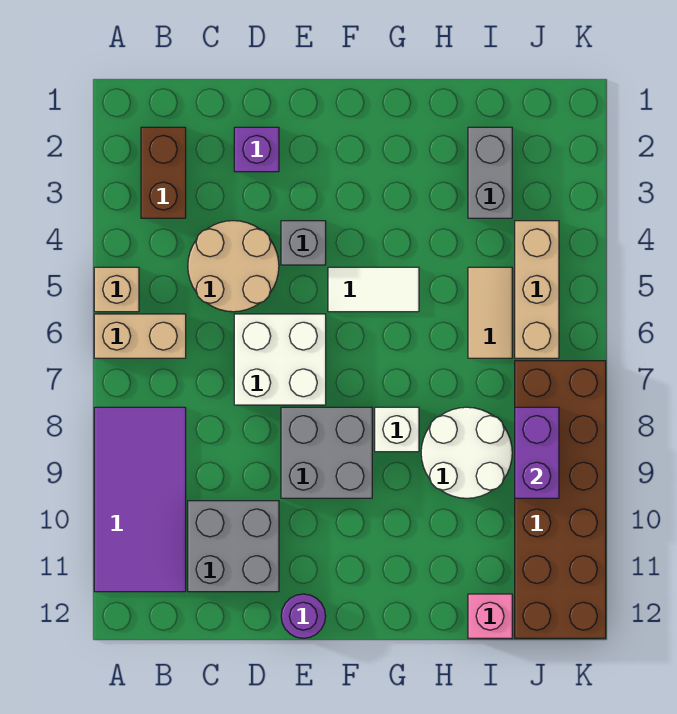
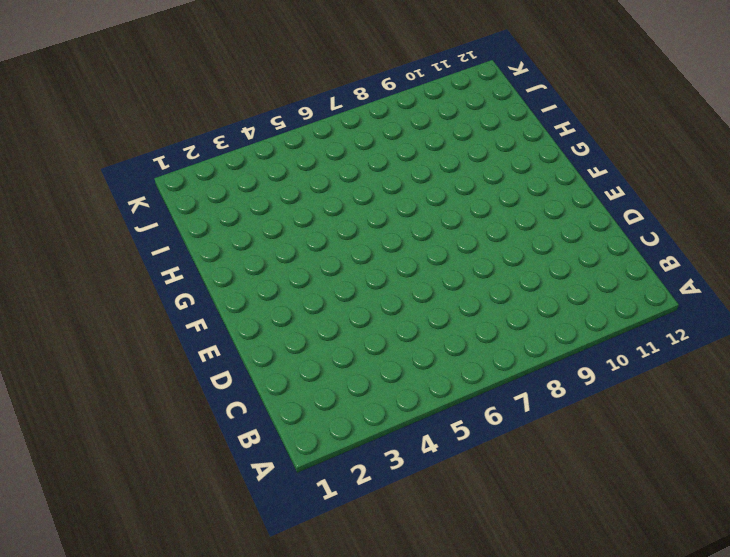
none -> tan brick A5 level 1
none -> tan brick A6:B6 level 1
none -> purple tile A8:B11 level 1

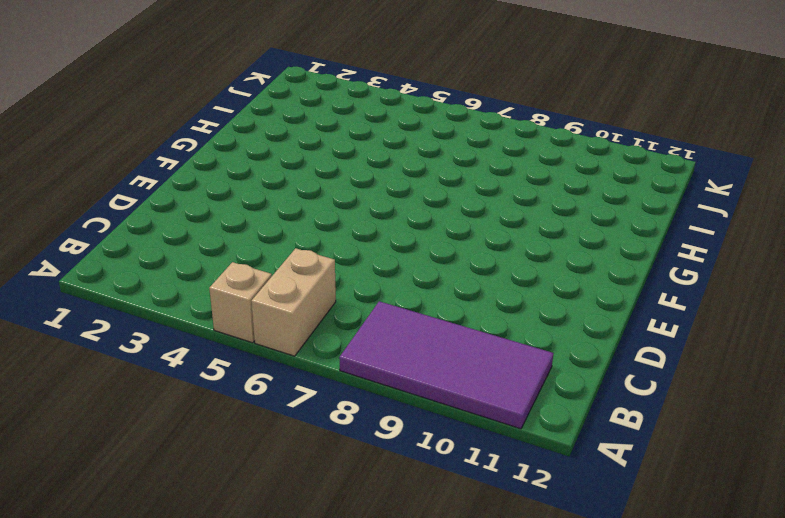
none -> brown brick B2:B3 level 1
none -> tan round brick C4:D5 level 1
none -> grey brick C10:D11 level 1

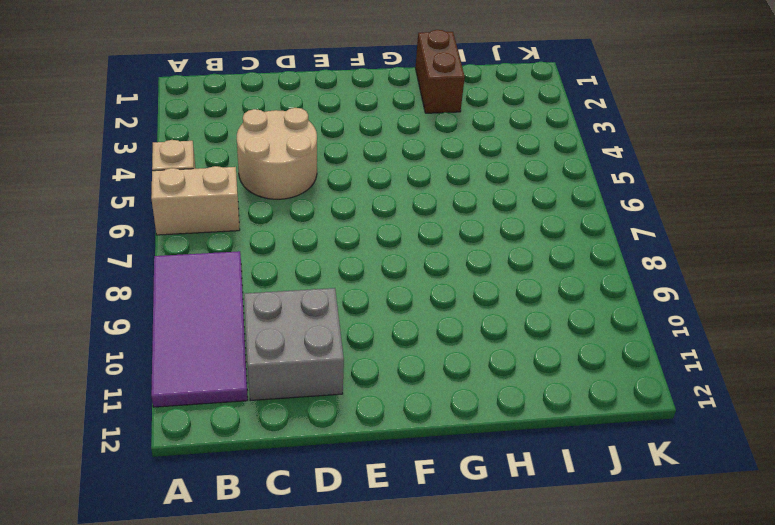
brown brick H1:H2 level 1 -> brown brick B2:B3 level 1
none -> purple brick D2 level 1
none -> white brick D6:E7 level 1
none -> grey brick E4 level 1

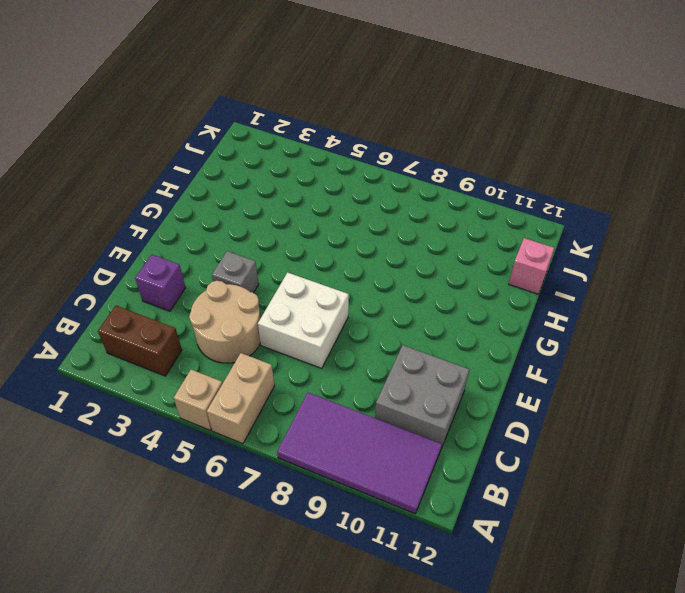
none -> grey brick E8:F9 level 1
none -> purple round brick E12 level 1
none -> white tile F5:G5 level 1

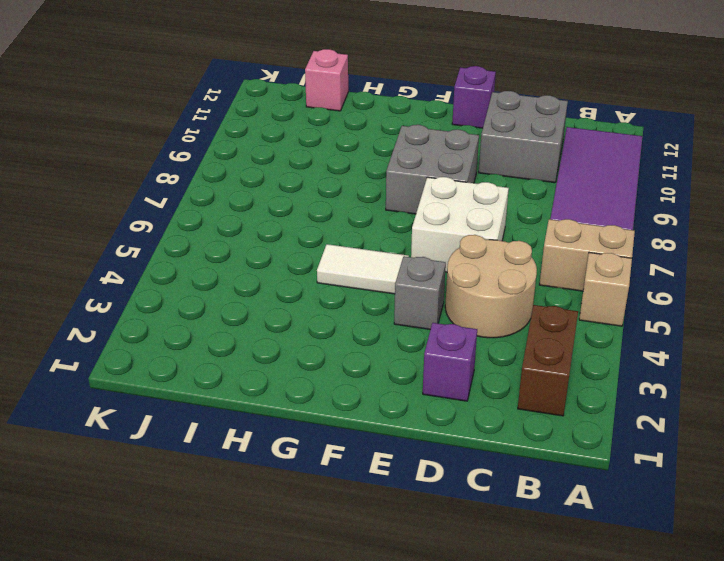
purple brick E12 level 1 -> purple round brick E12 level 1
none -> white brick G8 level 1
none -> white round brick H8:I9 level 1
none -> grey brick I2:I3 level 1

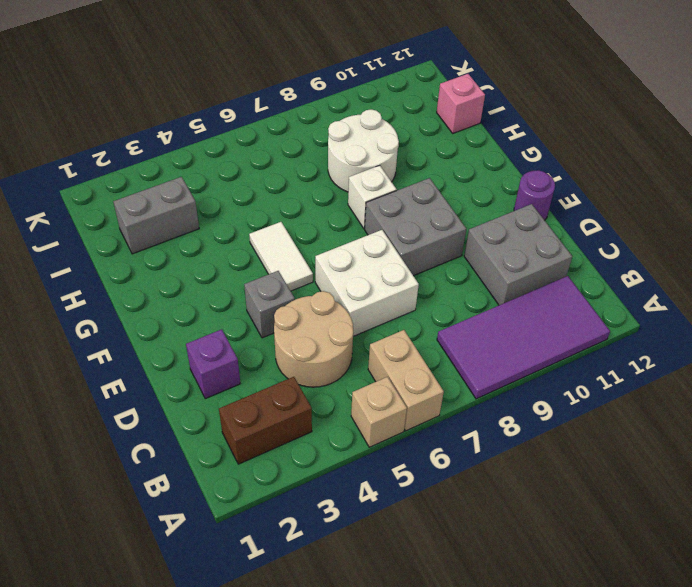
none -> tan tile I5:I6 level 1
none -> tan brick J4:J6 level 1
none -> brown brick J7:K12 level 1

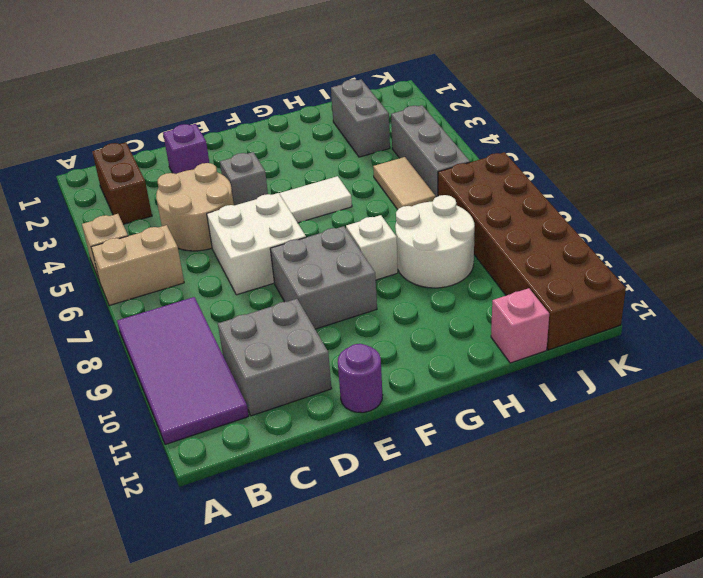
grey brick J4:J6 level 1 -> tan brick J4:J6 level 1
none -> purple brick J8:J9 level 2

